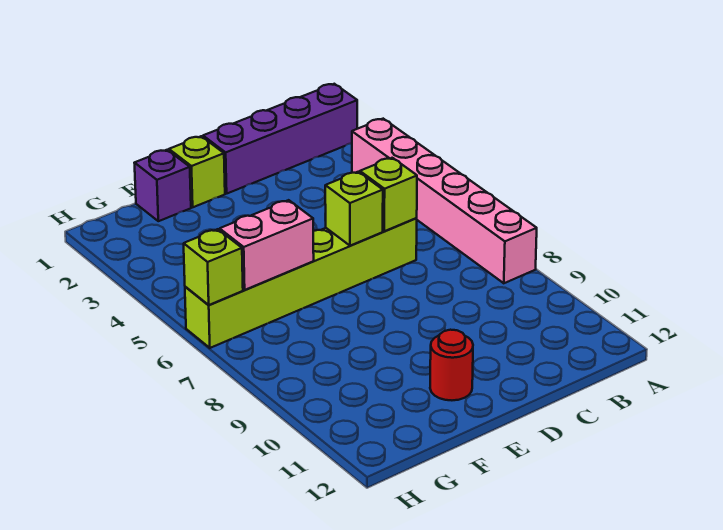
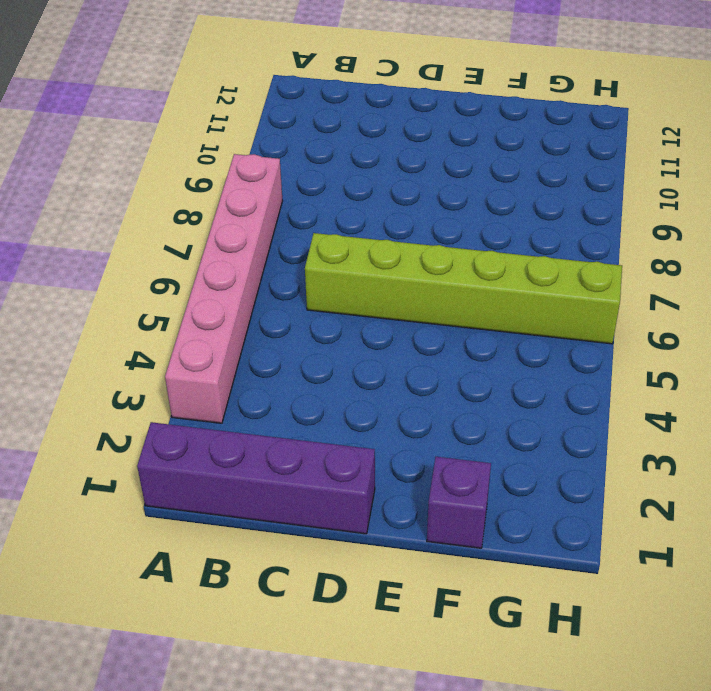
none -> lime brick E1 level 1
none -> red round brick E11 level 1

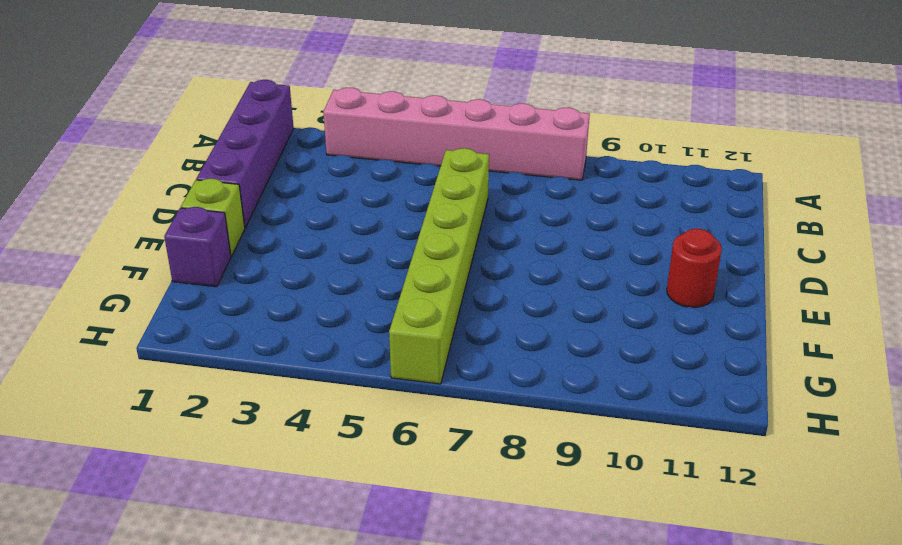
none -> lime brick C6 level 2
none -> lime brick D6 level 2

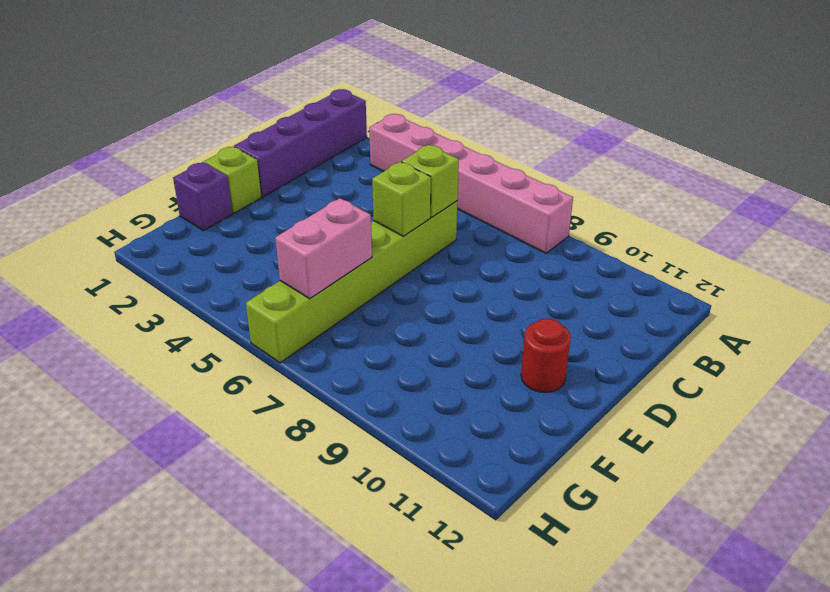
none -> lime brick H6 level 2

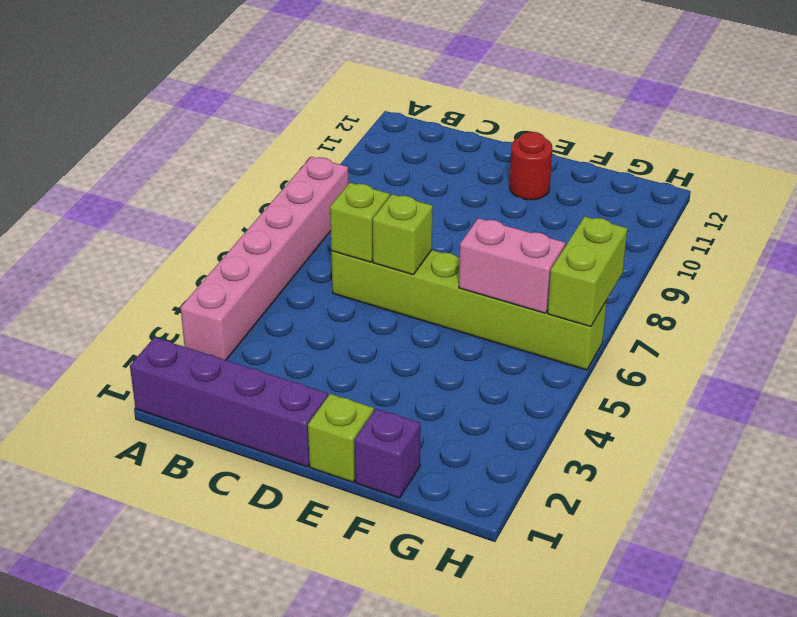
lime brick H6:H7 level 2 -> lime brick H6 level 2

